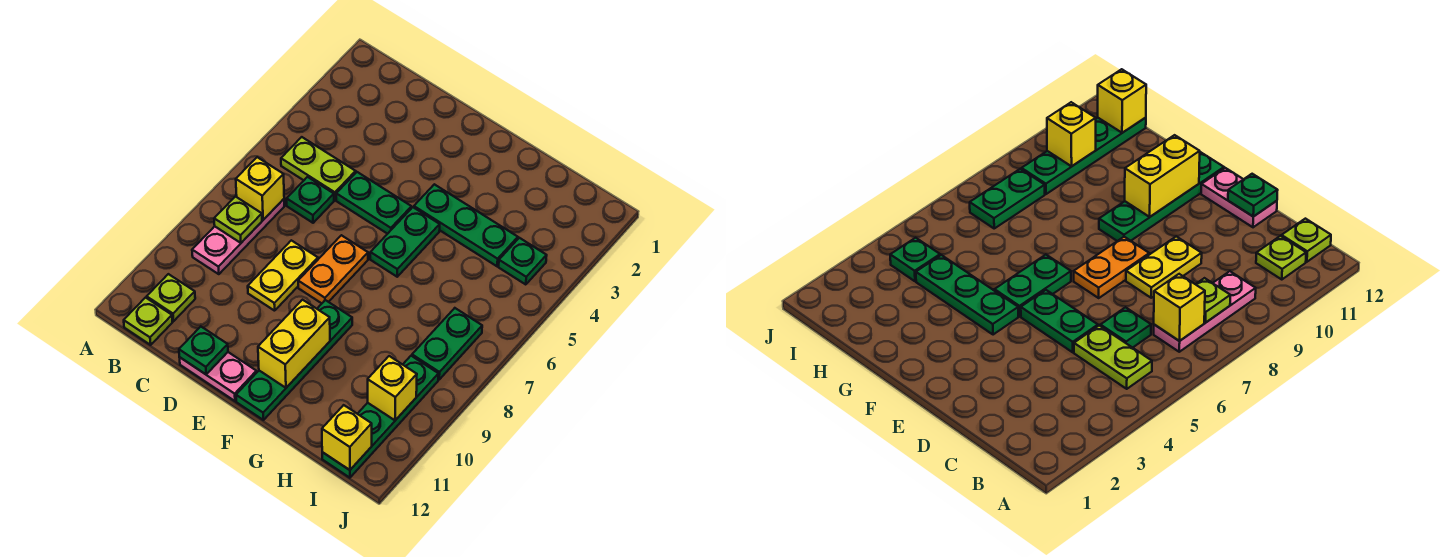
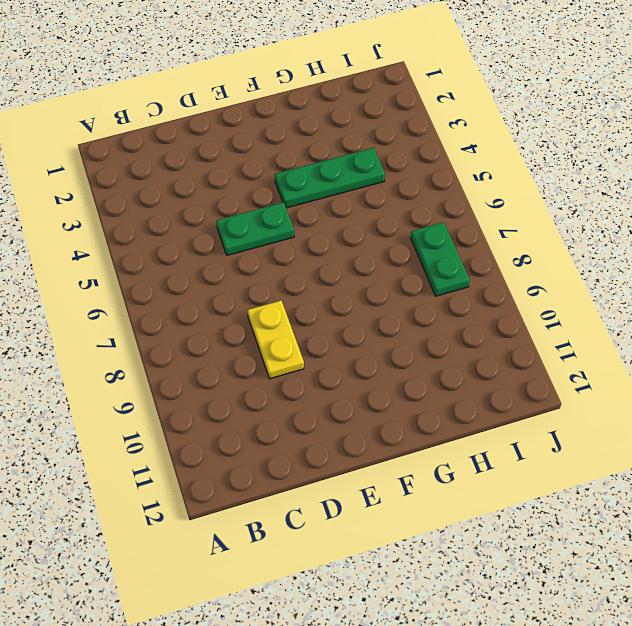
none -> lime plate B5:C5 level 1
none -> pink plate B7:B9 level 1
none -> lime plate B11 level 1

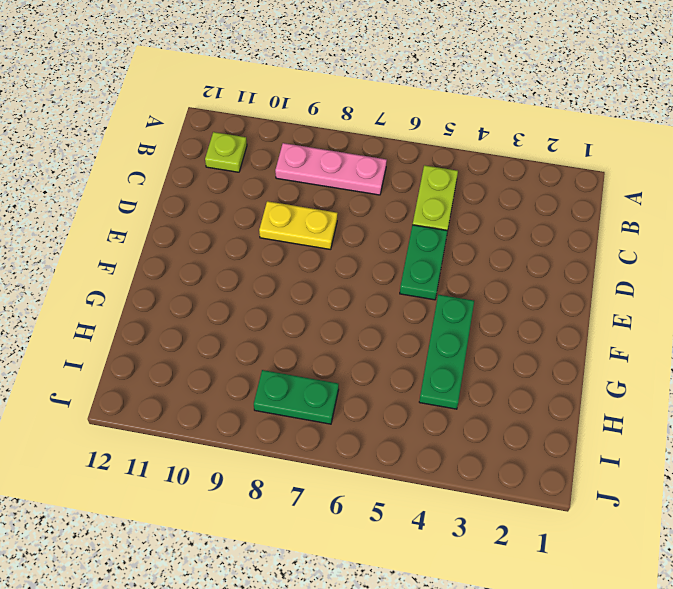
none -> lime plate B12 level 1
none -> green plate C6 level 1
none -> pink plate D12:E12 level 1

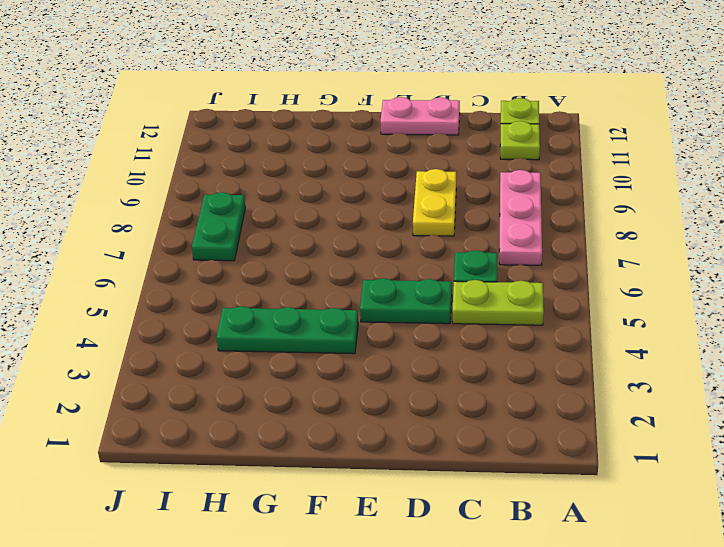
none -> orange plate E7:E8 level 1
none -> green plate F5:F6 level 1
none -> green plate F9:F12 level 1

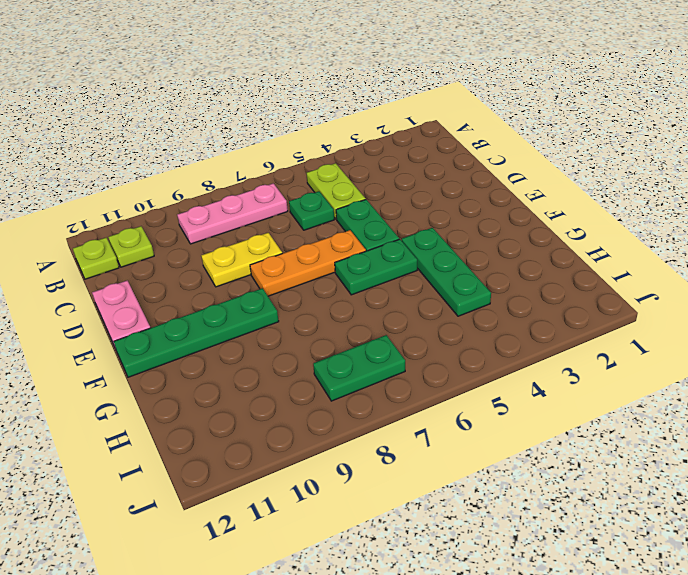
orange plate E6:E8 level 1 -> orange plate E7:E8 level 1
none -> green plate I4 level 1
none -> green plate I9:I12 level 1
none -> yellow brick B7 level 2

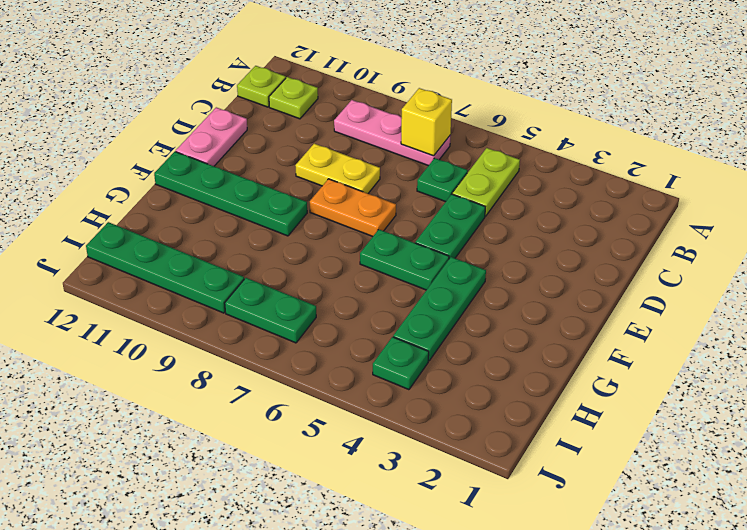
none -> lime plate B8 level 2
none -> green plate D12 level 2
none -> yellow brick F10:F11 level 2

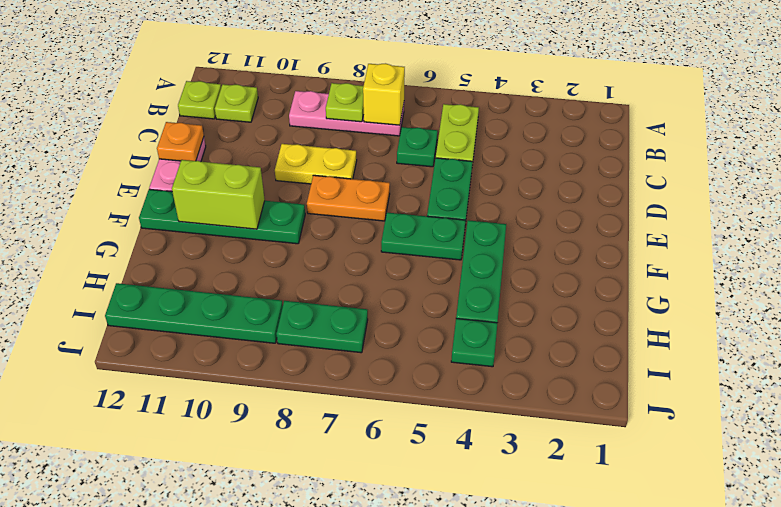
orange plate D12 level 2 -> green plate D12 level 2
lime brick F10:F11 level 2 -> yellow brick F10:F11 level 2
none -> yellow brick I10 level 2
none -> yellow brick I12 level 2

